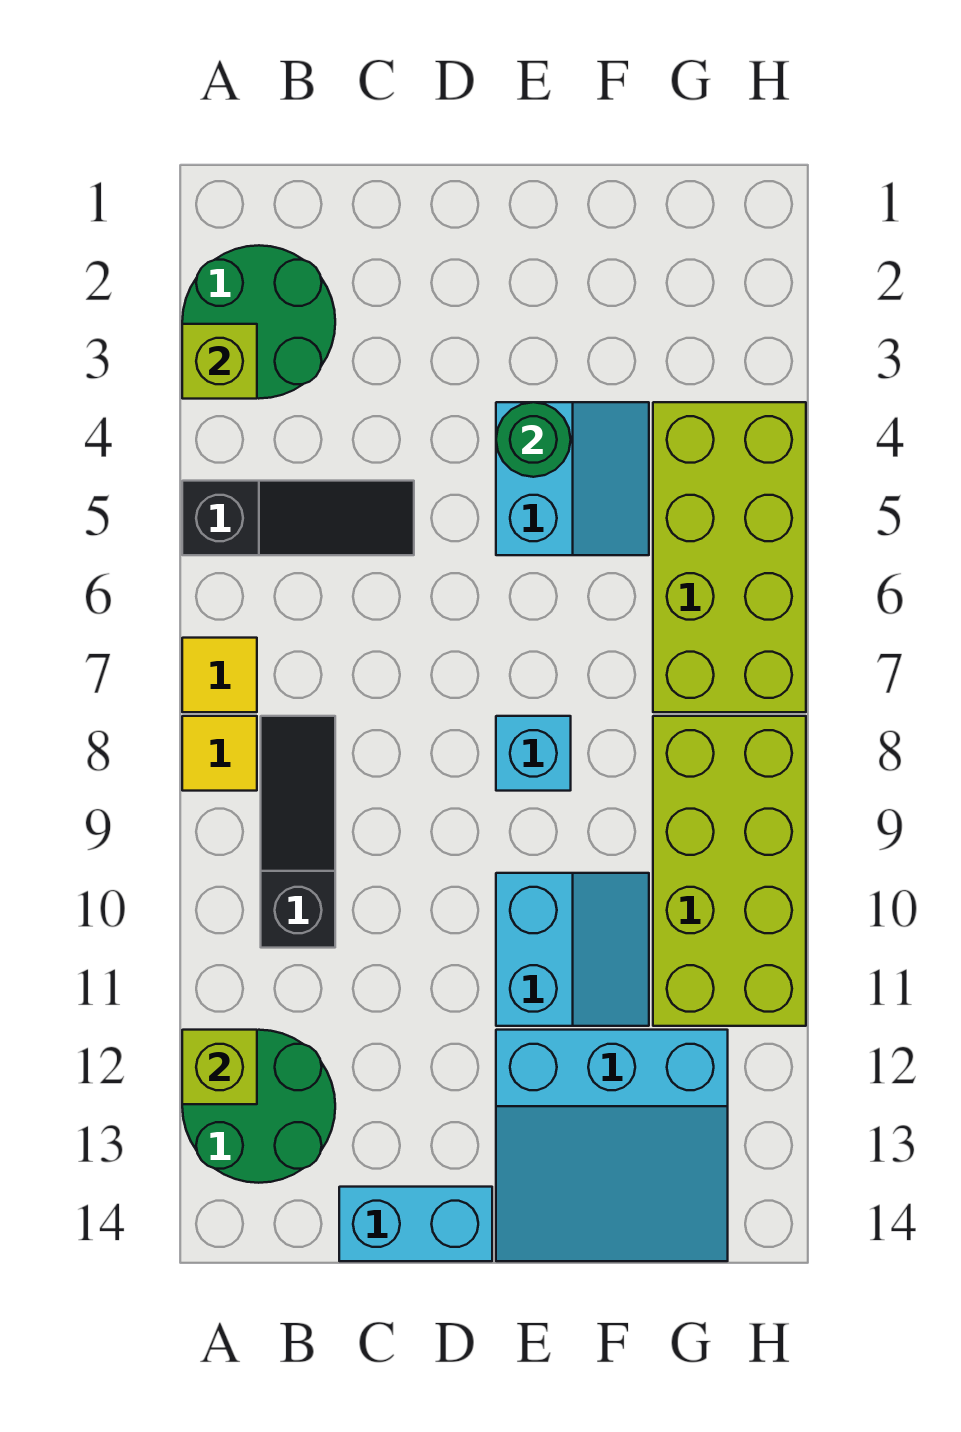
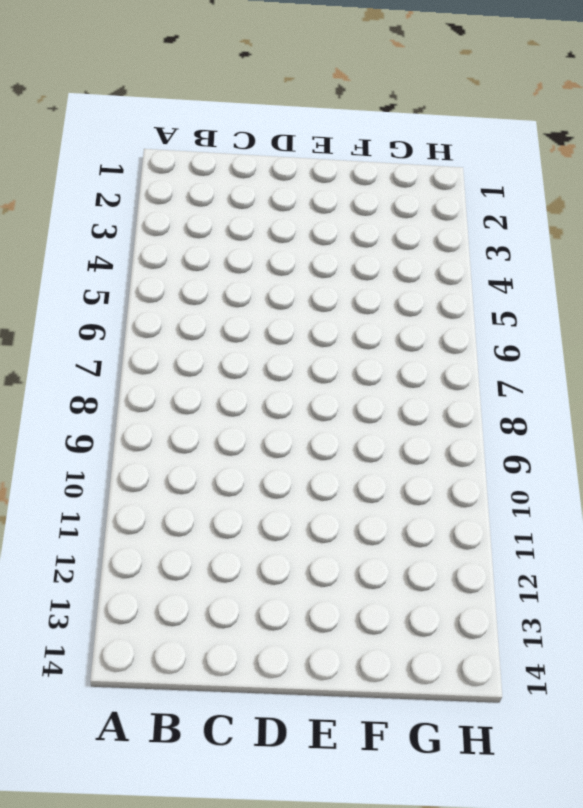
none -> green round brick A2:B3 level 1
none -> black slope A5:C5 level 1 top A
none -> yellow tile A7 level 1

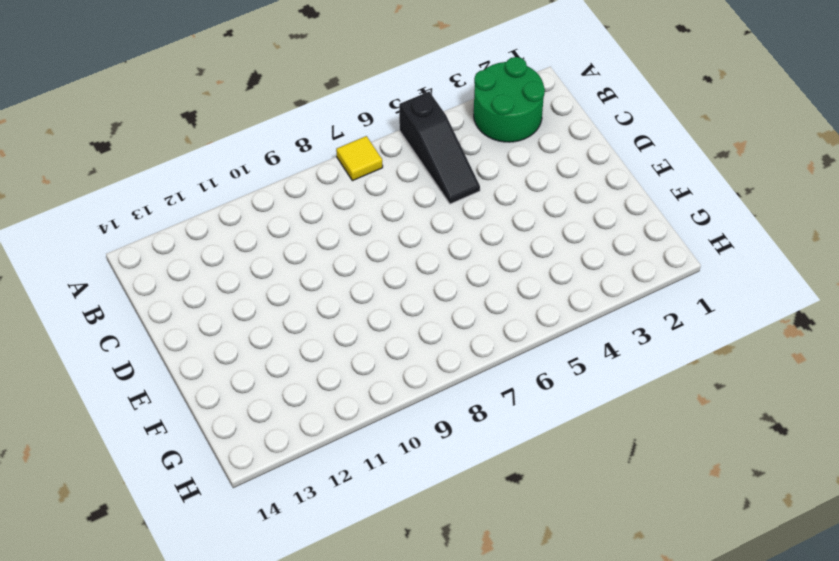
none -> yellow tile A8 level 1
none -> green round brick A12:B13 level 1
none -> black slope B8:B10 level 1 top 10

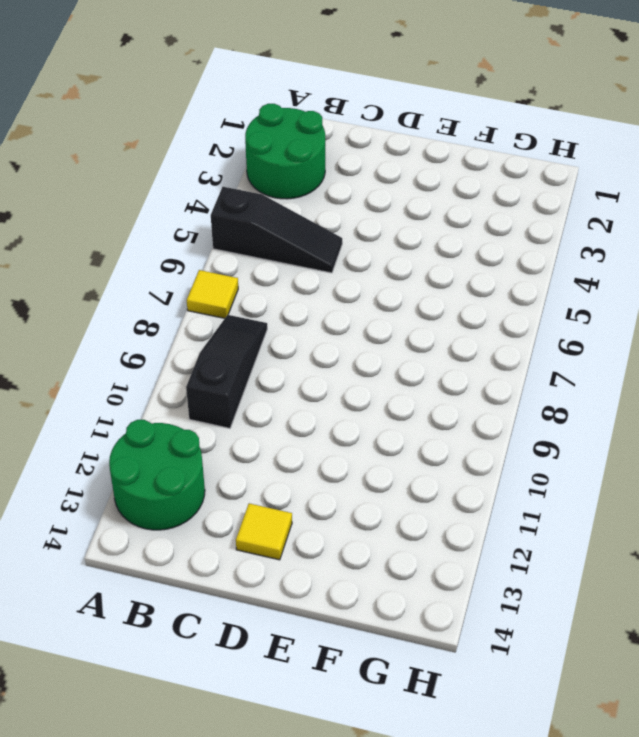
yellow tile D13 level 1 -> yellow tile A8 level 1
none -> cyan brick C14:D14 level 1
none -> cyan slope E4:F5 level 1 top E
none -> cyan brick E8 level 1

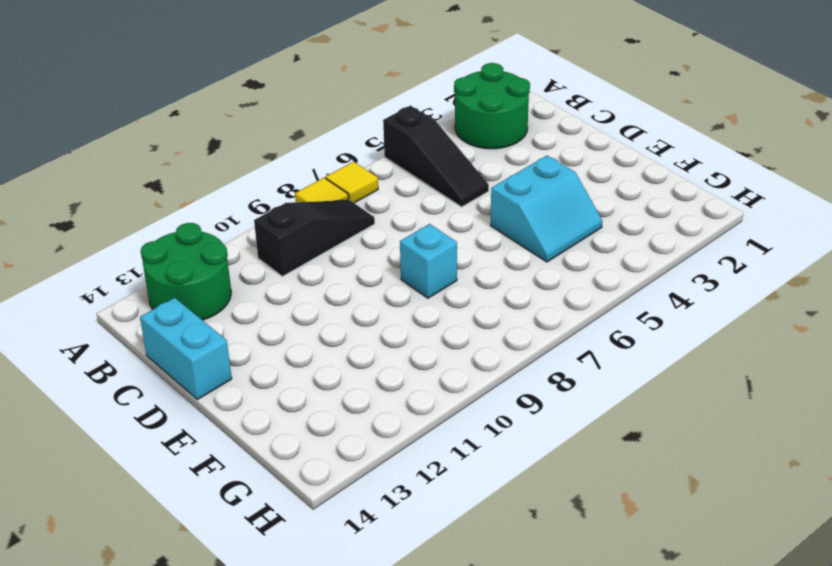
none -> cyan slope E10:F11 level 1 top E
none -> cyan slope E12:G14 level 1 top 12
none -> lime brick G4:H7 level 1

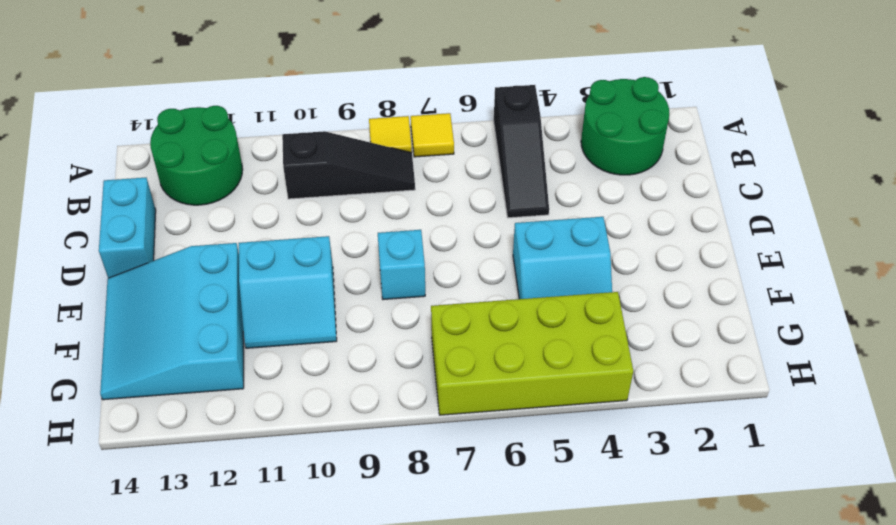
none -> lime brick G8:H11 level 1
none -> lime brick A3 level 2
none -> lime brick A12 level 2

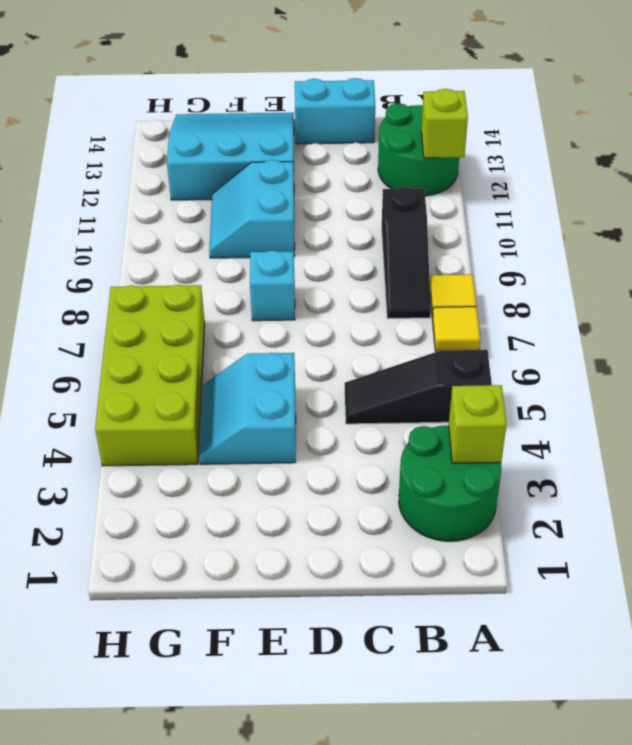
none -> lime brick G8:H11 level 1
none -> green round brick E4 level 2

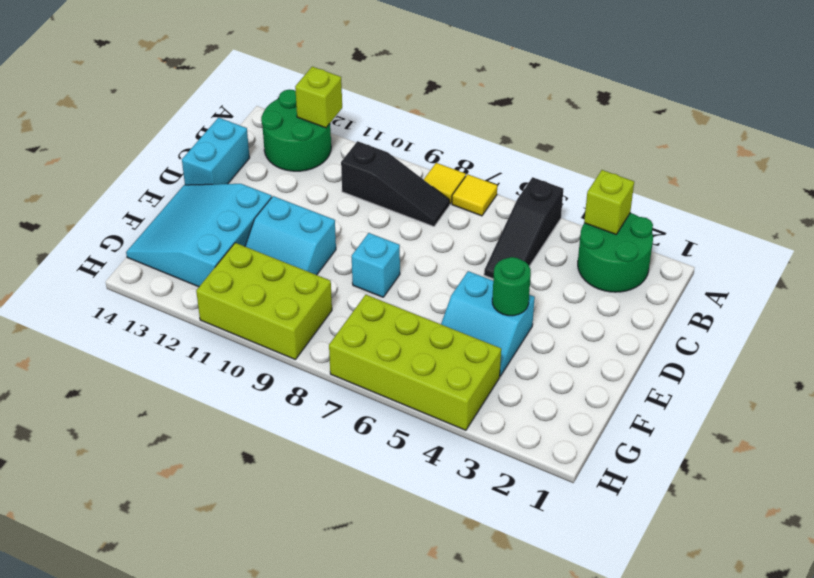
lime brick G9:H11 level 1 -> lime brick G8:H11 level 1

